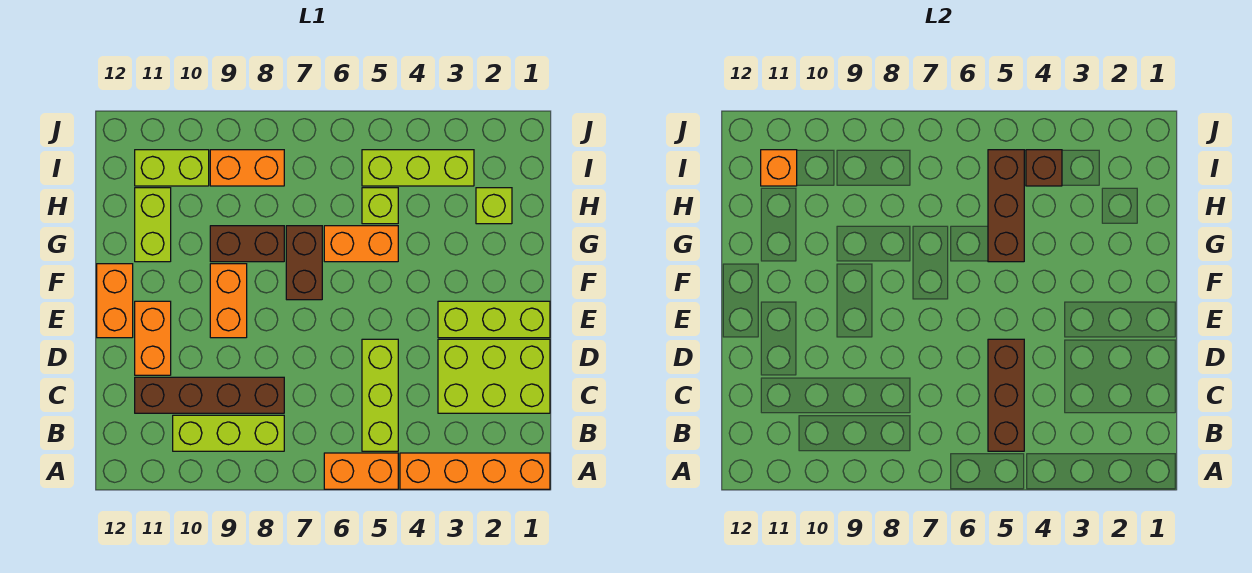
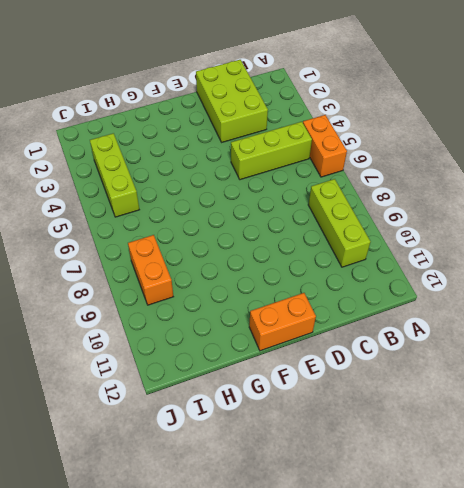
none -> orange brick A1:A4 level 1
none -> brown brick C8:C11 level 1
none -> orange brick D11:E11 level 1

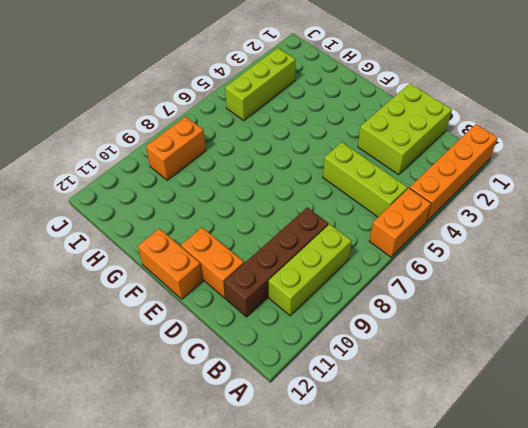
none -> lime brick E1:E3 level 1
none -> orange brick E9:F9 level 1
none -> brown brick F7:G7 level 1

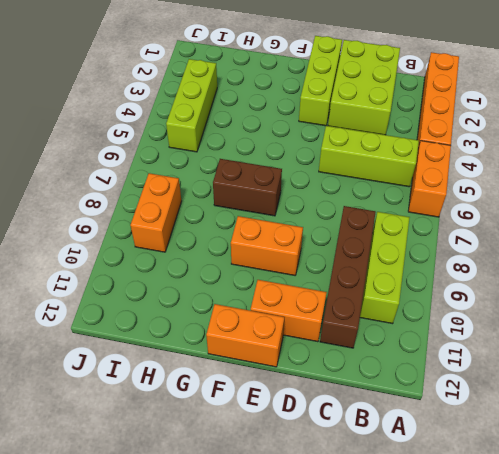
none -> orange brick G5:G6 level 1
none -> brown brick G8:G9 level 1
none -> lime brick G11:H11 level 1

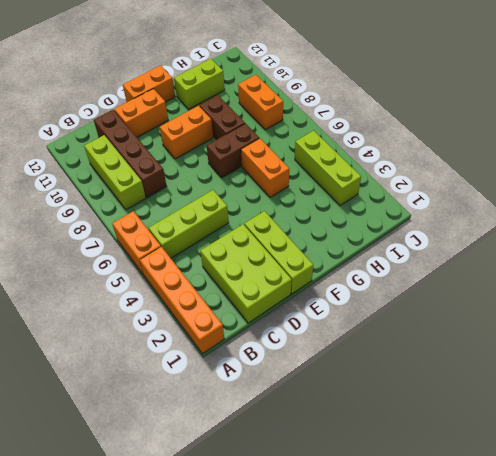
none -> lime brick H2 level 1
none -> lime brick H5 level 1
none -> lime brick I10:I11 level 1

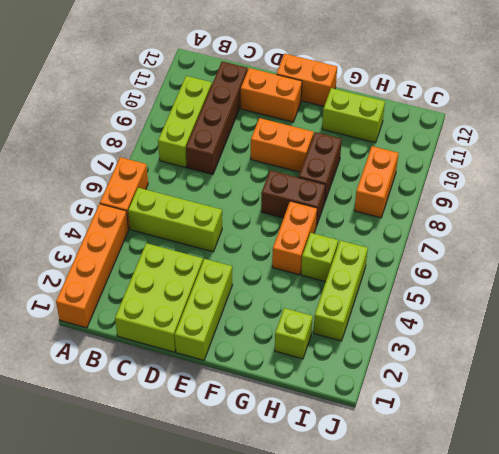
none -> lime brick I10:I11 level 1
none -> brown brick B5:D5 level 2
none -> brown brick G5:I5 level 2

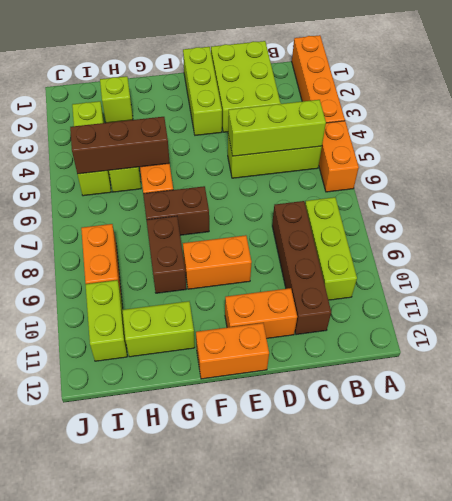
lime brick B5:D5 level 2 -> brown brick B5:D5 level 2
none -> brown brick I4 level 2
none -> orange brick I11 level 2

